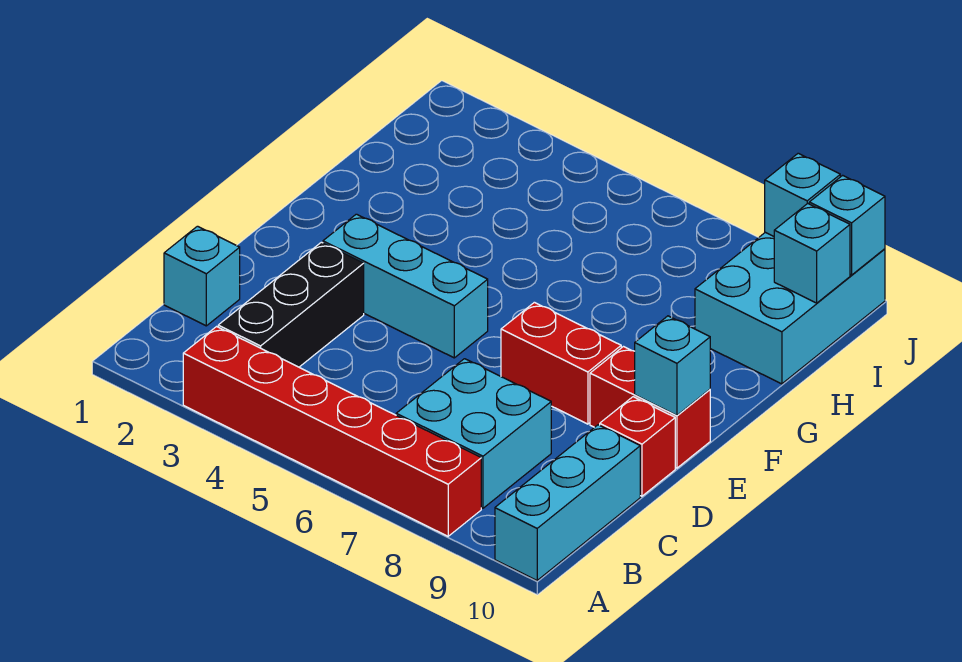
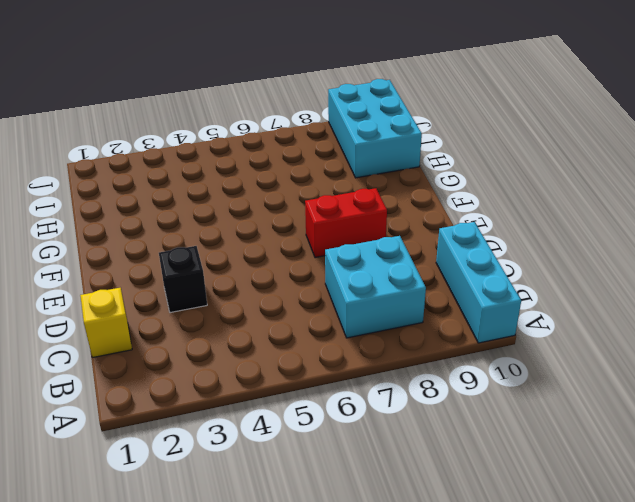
yellow brick C1 level 1 -> cyan brick C1 level 1
black brick D3 level 1 -> black brick B3:D3 level 1
none -> red brick A3:A8 level 1
none -> red brick D10 level 1
none -> cyan brick E3:E5 level 1

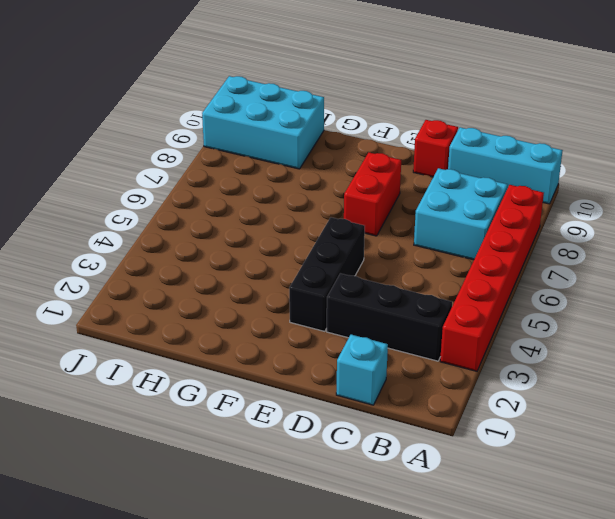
black brick E3:E5 level 1 -> cyan brick E3:E5 level 1
none -> red brick E9:E10 level 1
none -> cyan brick E10 level 2
none -> cyan brick I10 level 2

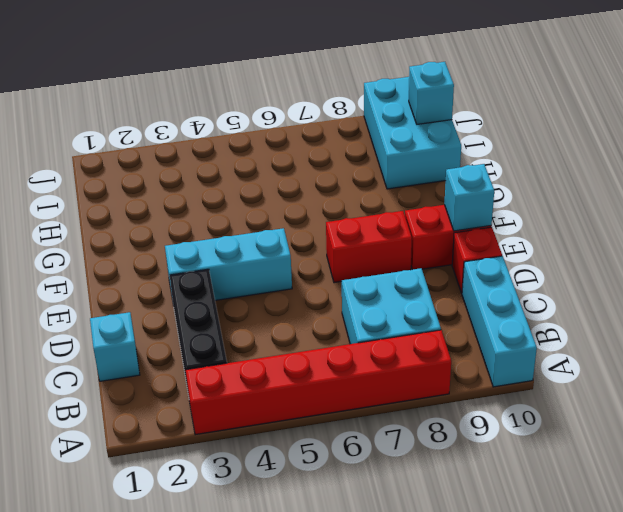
none -> cyan brick J9 level 2
none -> cyan brick J10 level 2

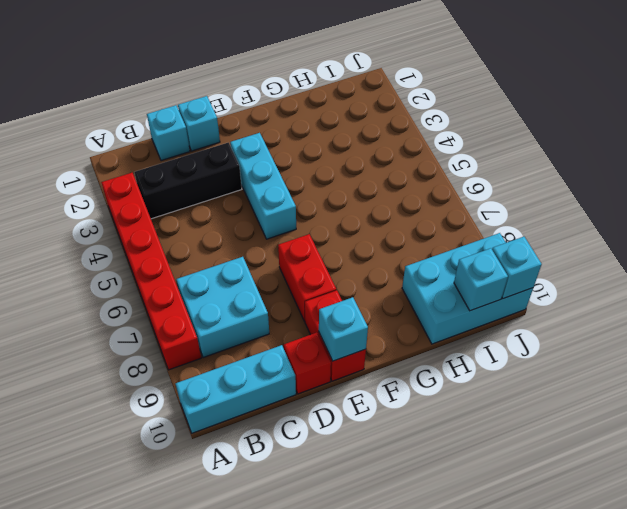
cyan brick D1 level 1 -> cyan brick J9 level 2

